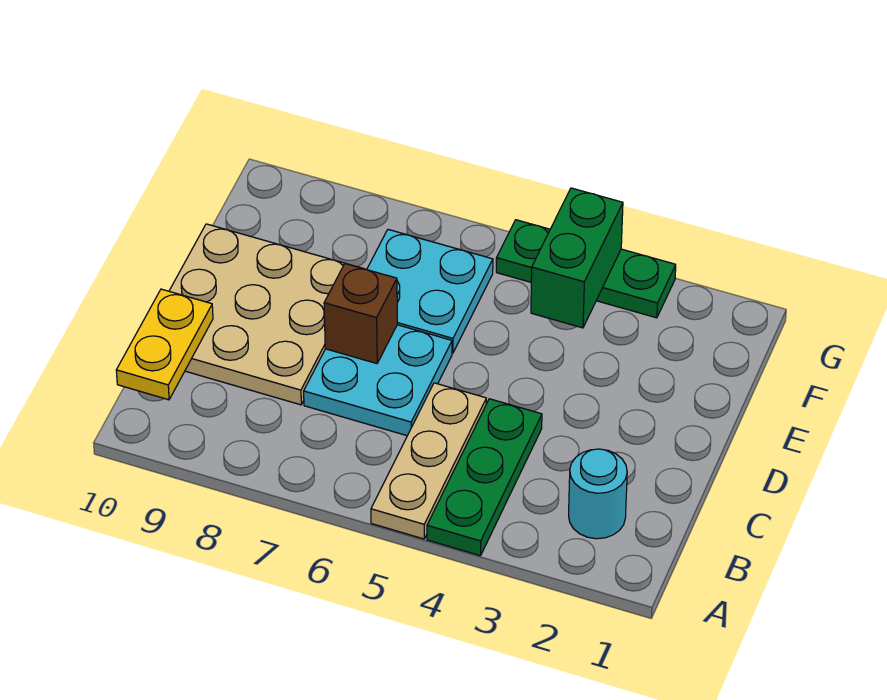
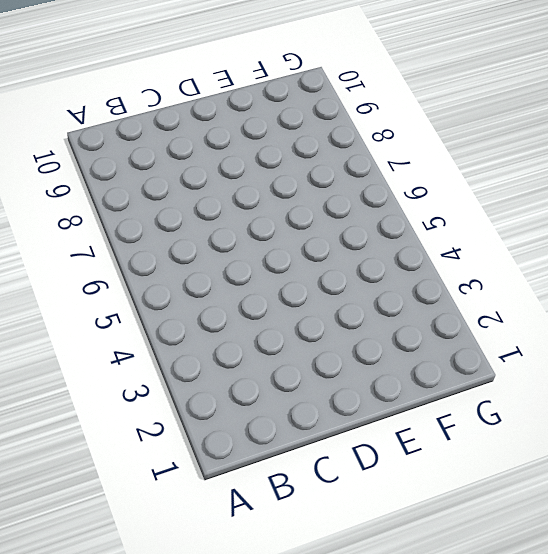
none -> green plate A4:C4 level 1
none -> tan plate A5:C5 level 1

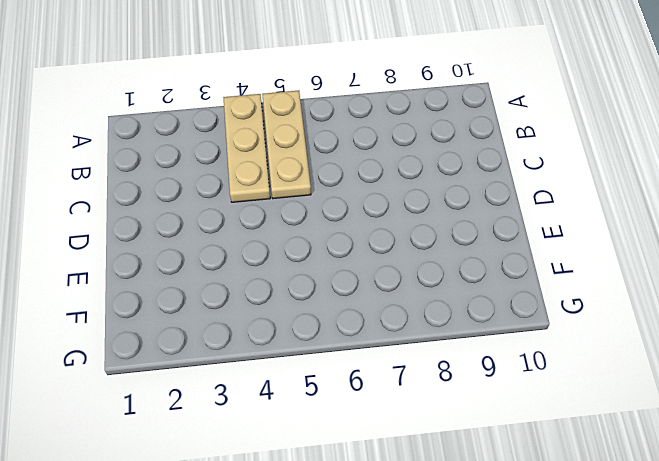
tan plate A4:C4 level 1 -> green plate A4:C4 level 1
none -> cyan round brick B2 level 1
none -> cyan plate C6:D7 level 1

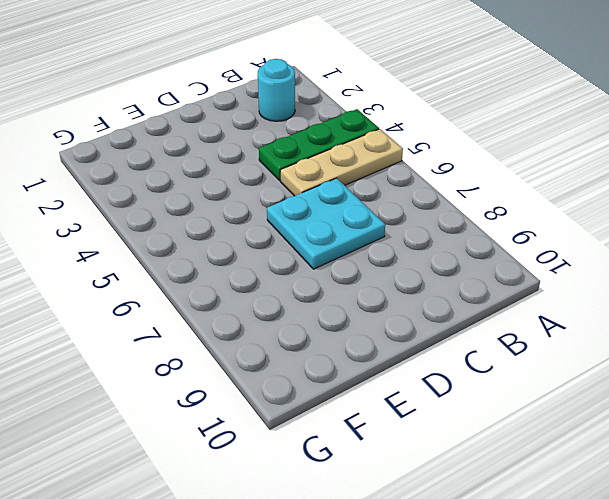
none -> tan plate C8:E10 level 1
none -> cyan plate E6:F7 level 1

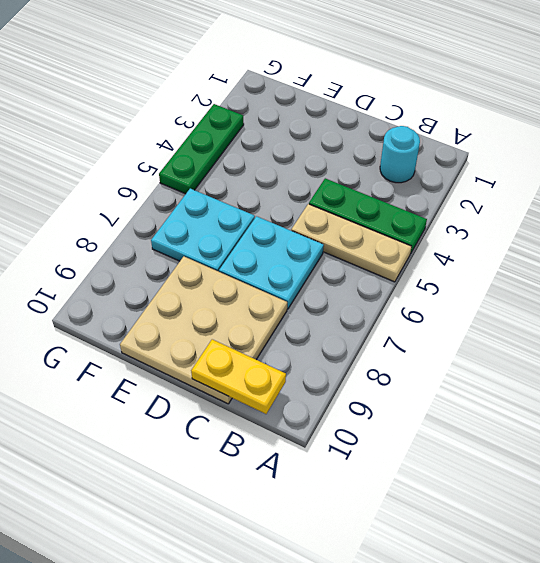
none -> brown brick D7 level 2
none -> green brick F4:G4 level 2

